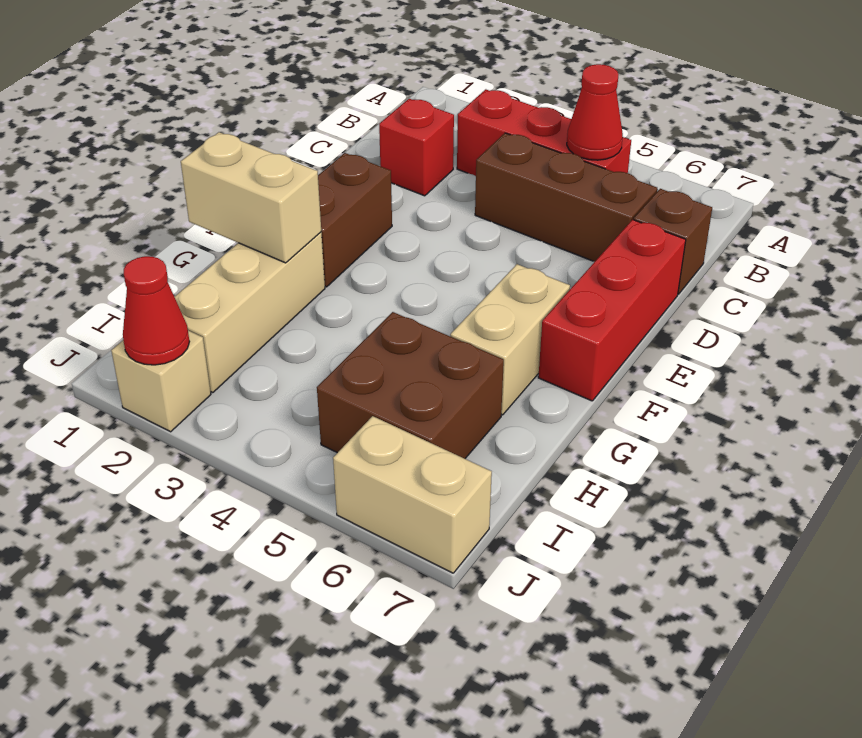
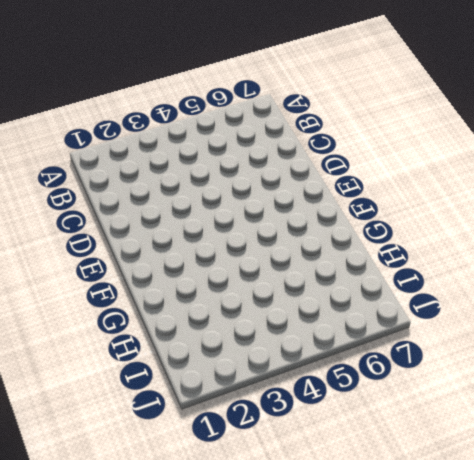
none -> red brick B3:B5 level 1
none -> red brick C2 level 1
none -> brown brick C4:C6 level 1

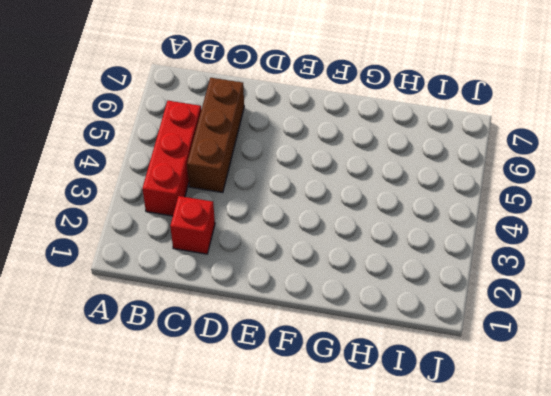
none -> brown brick C7 level 1
none -> red brick D7:F7 level 1
none -> brown brick E2:F2 level 1

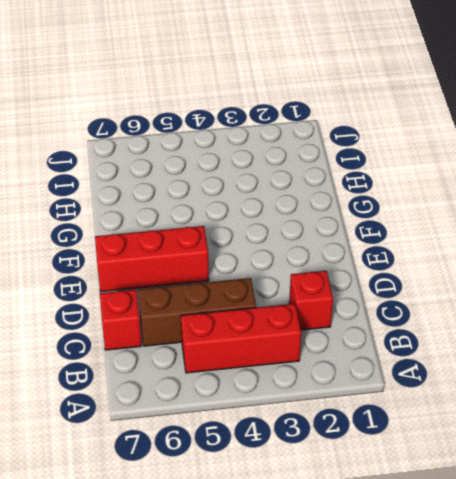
red brick C7 level 1 -> brown brick C7 level 1
red brick E5:E7 level 1 -> red brick D7:F7 level 1
none -> brown brick E2:F2 level 1
none -> tan brick F6:G6 level 1
none -> tan brick G2:I2 level 1

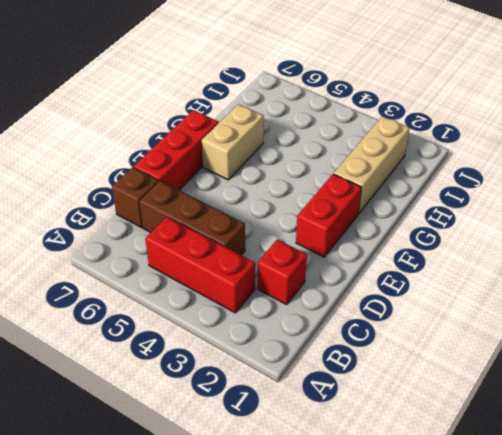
red brick E2:F2 level 1 -> brown brick E2:F2 level 1
none -> brown brick H5:I6 level 1
none -> tan brick J2 level 1
none -> tan brick J6:J7 level 1

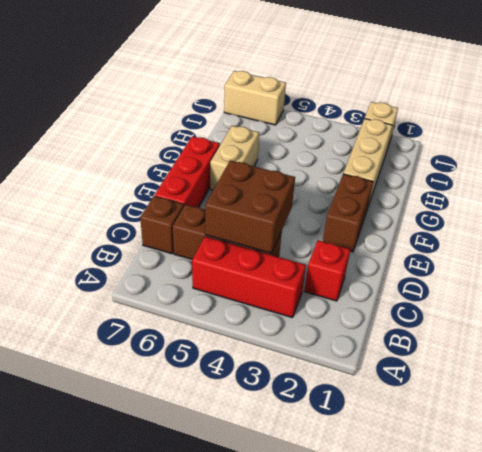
brown brick C4:D5 level 2 -> brown brick H5:I6 level 1
none -> red cone B5 level 2
none -> tan brick G1:G2 level 2
none -> red cone J2 level 2

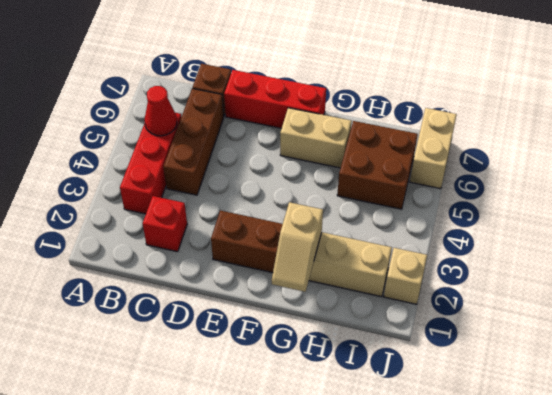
tan slope G1:G2 level 2 top 2 -> tan brick G1:G2 level 2
none -> red cone J2 level 2

